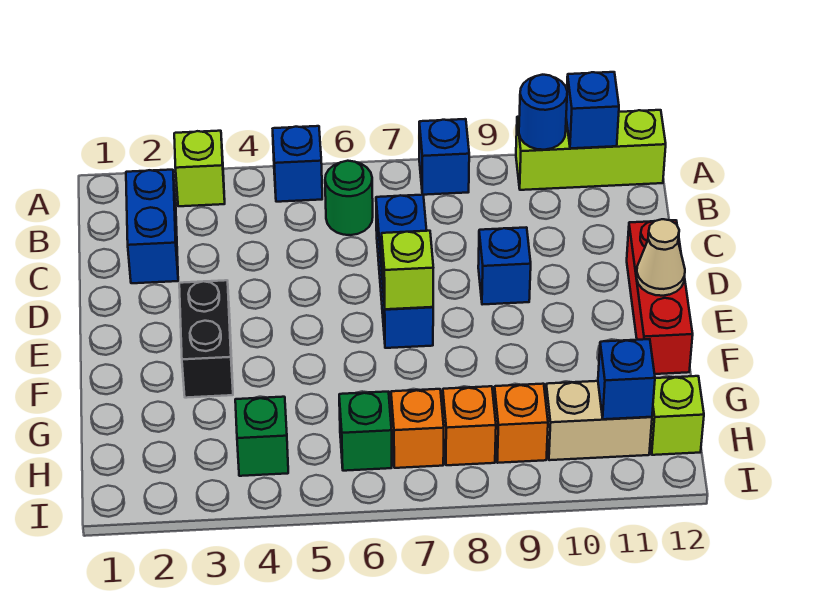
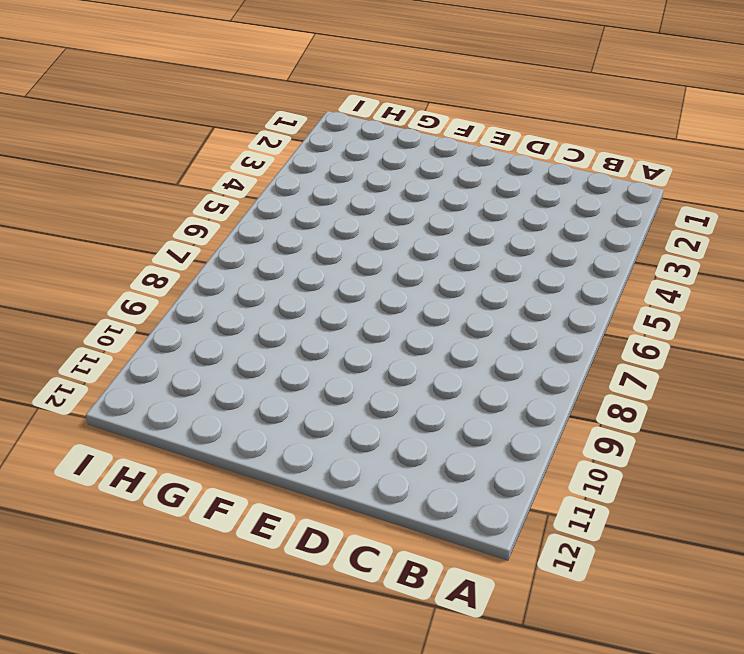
none -> lime brick A3 level 1
none -> blue brick A5 level 1
none -> blue brick A8 level 1

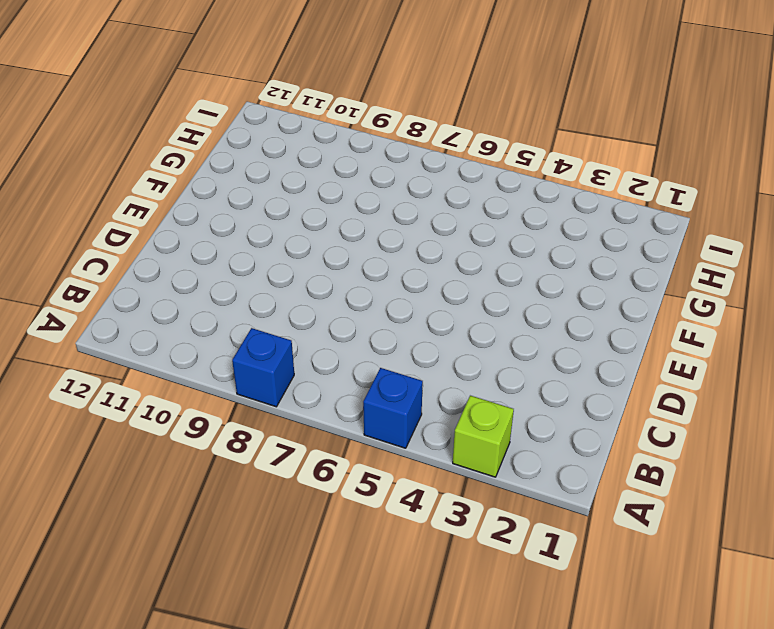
none -> lime brick A10:A12 level 1
none -> blue brick B2:C2 level 1
none -> green round brick B6 level 1

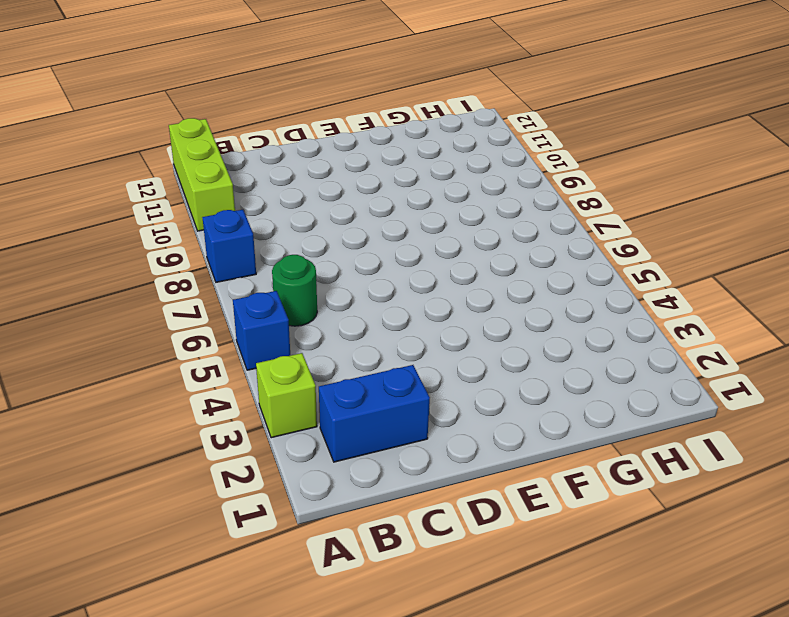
none -> blue brick C7:E7 level 1
none -> blue brick D9 level 1
none -> red brick D12:F12 level 1

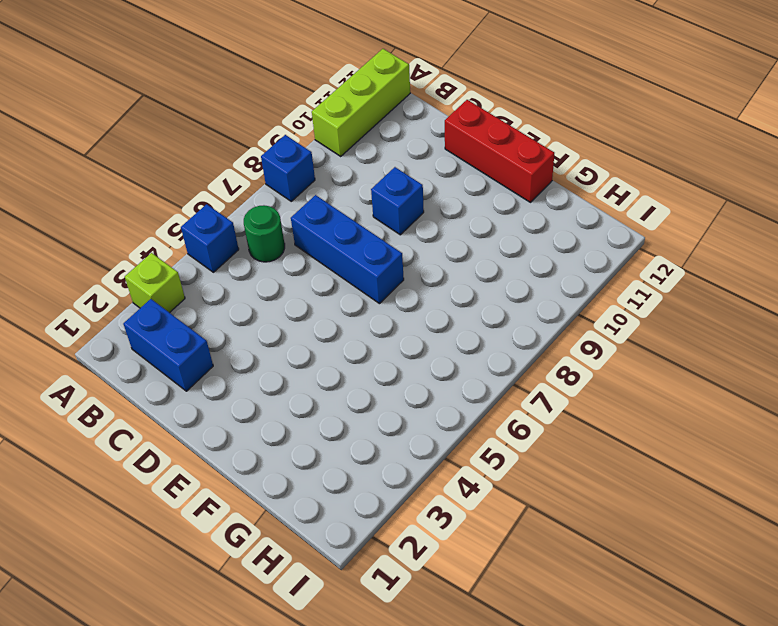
none -> black brick E3:F3 level 1
none -> green brick H4 level 1
none -> green brick H6 level 1

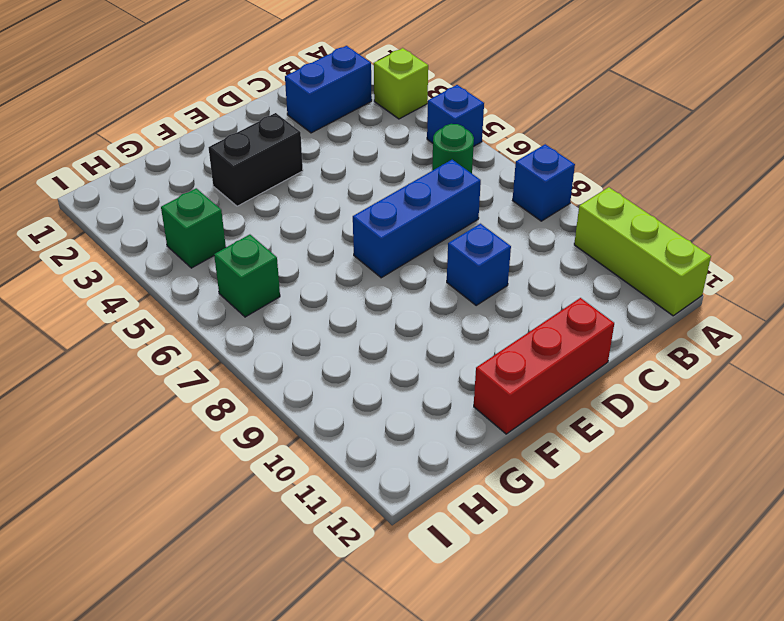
none -> orange brick H7 level 1
none -> orange brick H8 level 1
none -> orange brick H9 level 1

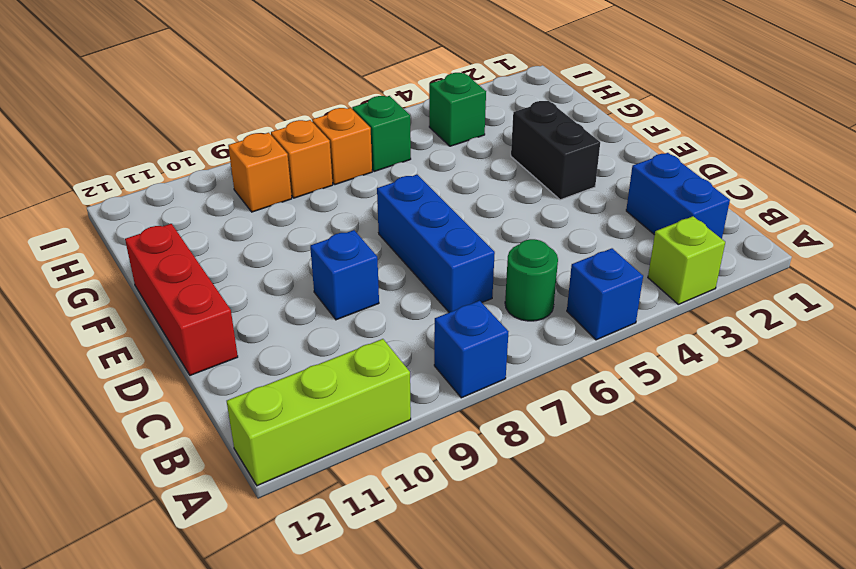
none -> tan brick H10:H11 level 1
none -> lime brick H12 level 1
none -> blue round brick A10 level 2

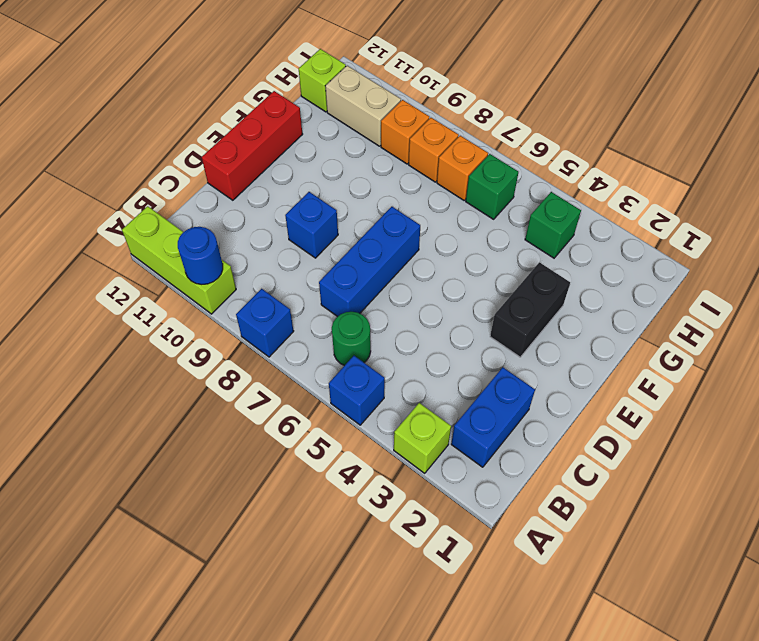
none -> blue brick A11 level 2
none -> lime brick E7 level 2
none -> tan cone E12 level 2

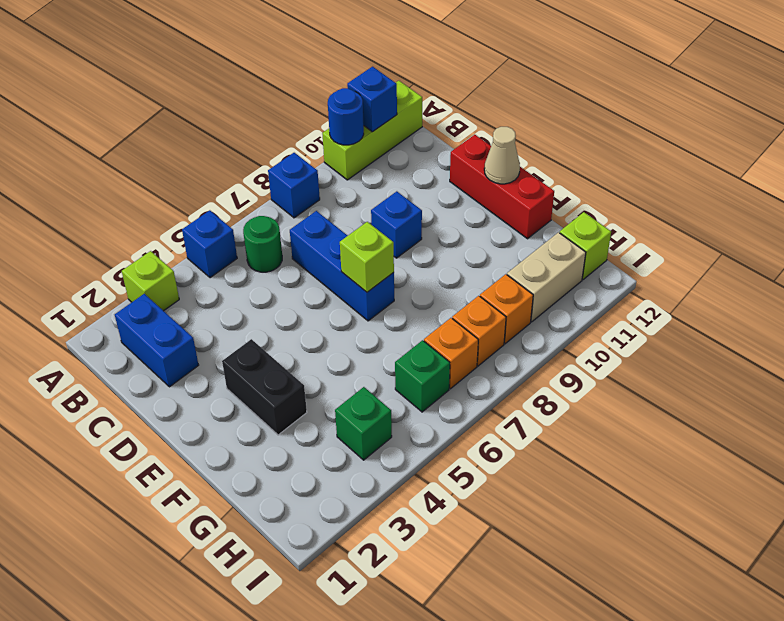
none -> blue brick H11 level 2

